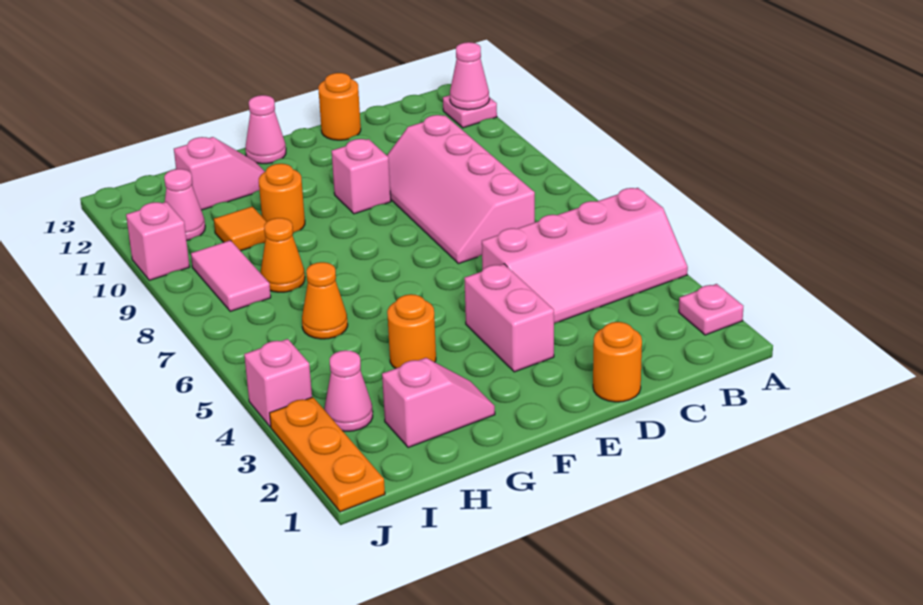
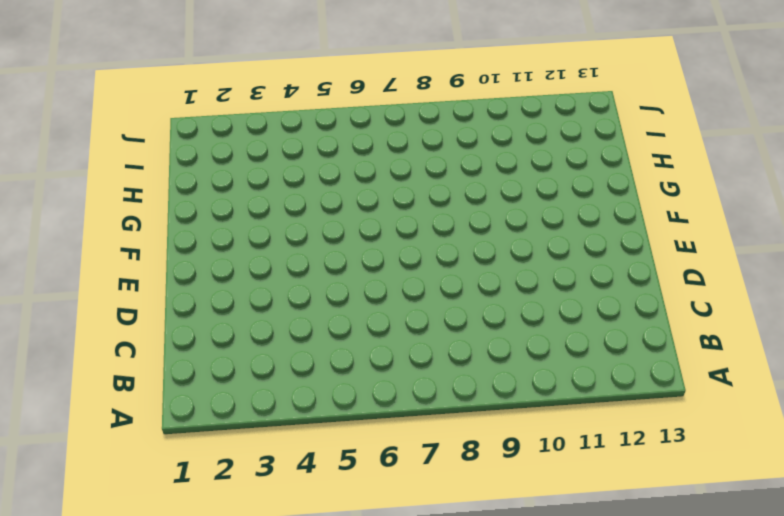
none -> pink plate A2 level 1
none -> pink slope A4:D5 level 1 top 5
none -> pink plate A12 level 1

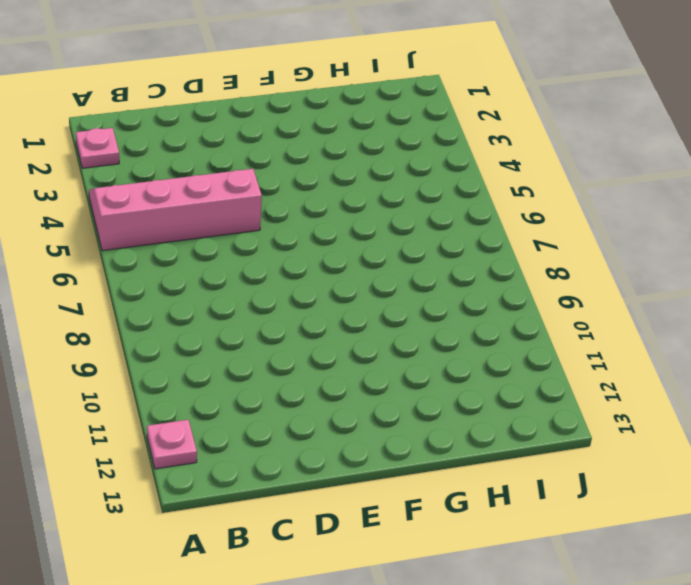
none -> pink slope C7:D10 level 1 top C
none -> orange round brick D1 level 1
none -> orange round brick D13 level 1

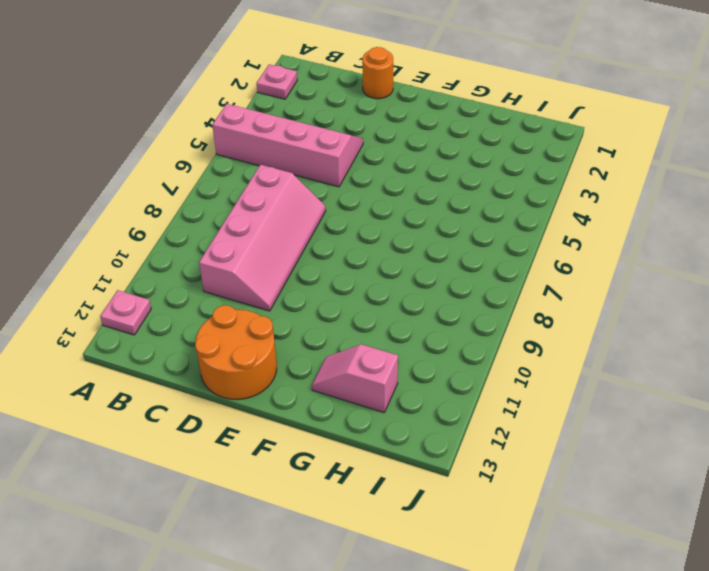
orange round brick D12:E13 level 1 -> orange round brick D13 level 1
none -> pink brick E3:E4 level 1
none -> pink brick E10 level 1
none -> pink cone F13 level 1

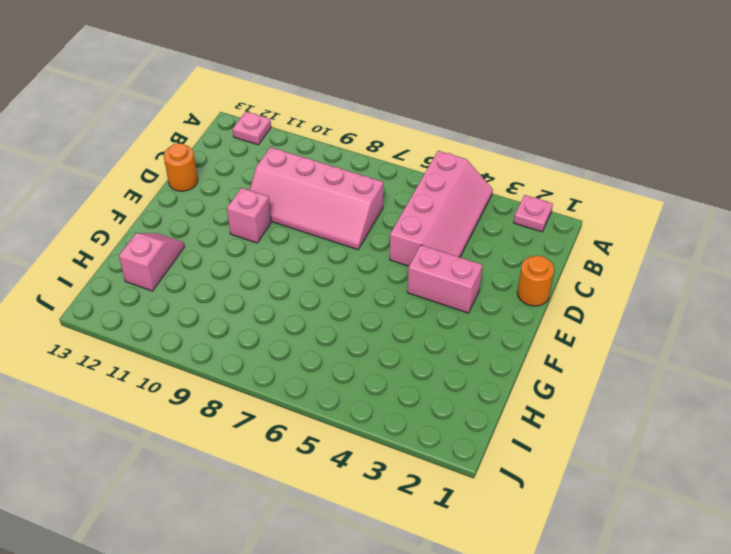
none -> pink cone F13 level 1
none -> pink slope G2:H2 level 1 top H
none -> orange round brick G4 level 1

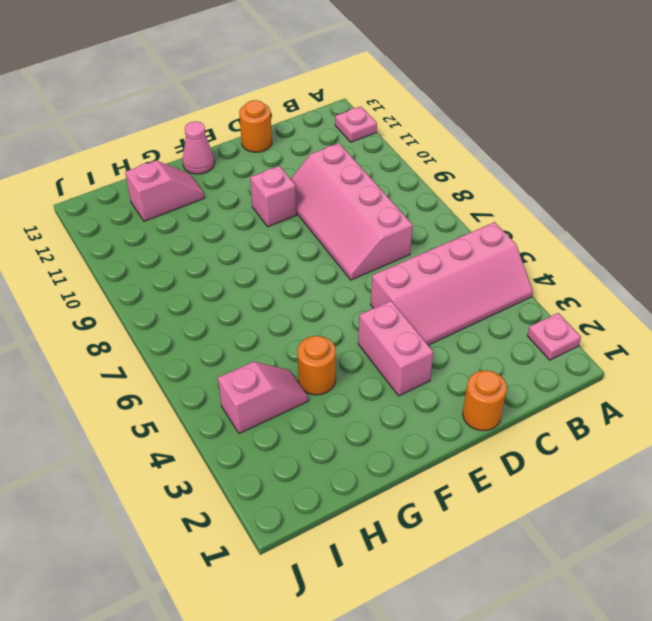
pink slope H4:I4 level 1 top I -> pink slope G2:H2 level 1 top H
none -> orange round brick G10 level 1
none -> orange cone H6 level 1
none -> orange cone H8 level 1

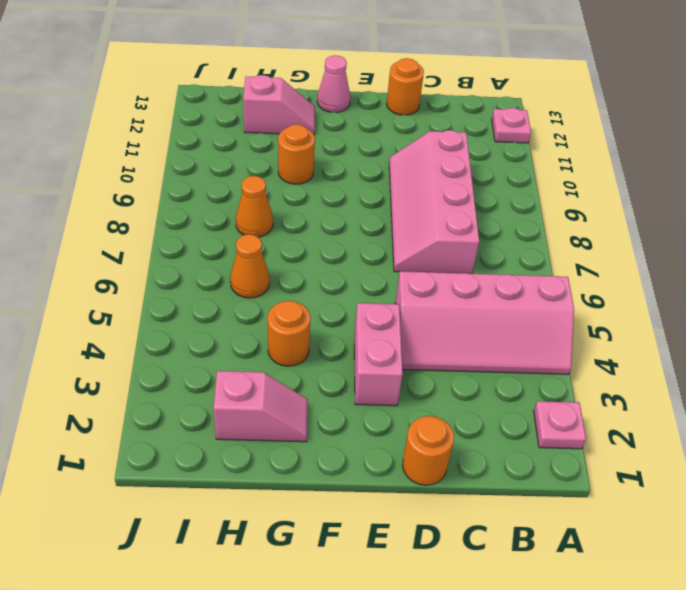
none -> pink brick E10 level 1
none -> orange tile H10 level 1
none -> pink cone I3 level 1

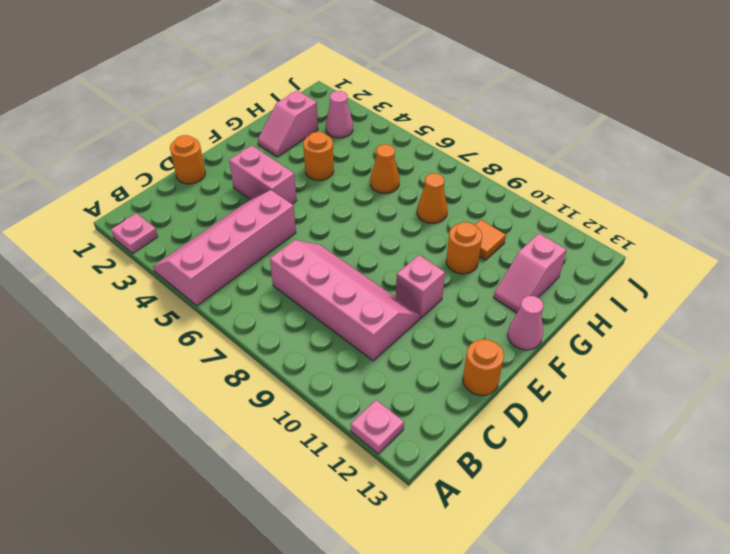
none -> pink tile I8:I9 level 1
none -> pink cone I11 level 1
none -> orange plate J1:J3 level 1

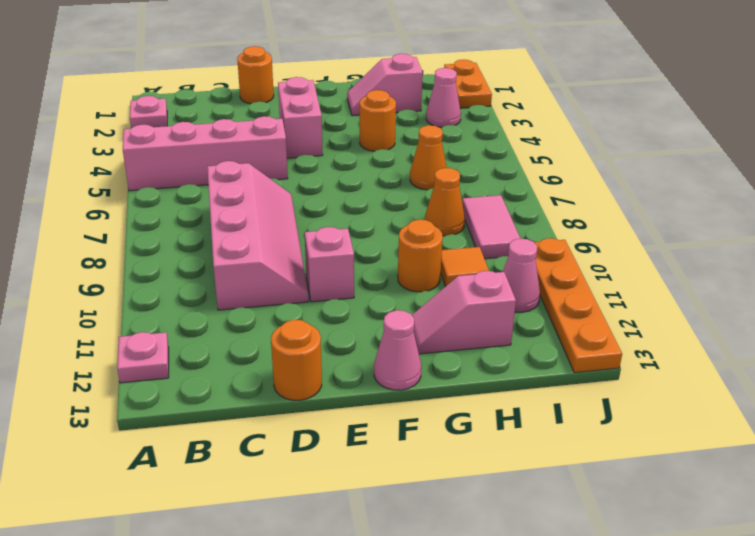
orange plate J1:J2 level 1 -> orange plate J1:J3 level 1
orange plate J10:J13 level 1 -> pink brick J10 level 1
none -> pink brick J4 level 1
none -> pink cone A12 level 2

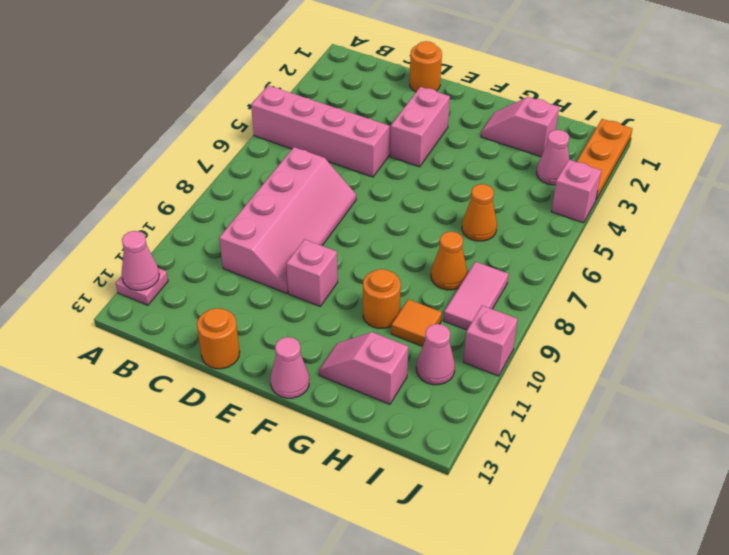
none -> pink plate A2 level 1
none -> orange round brick G4 level 1

